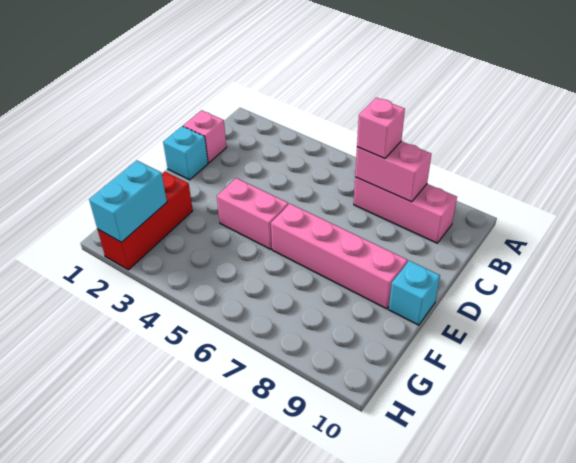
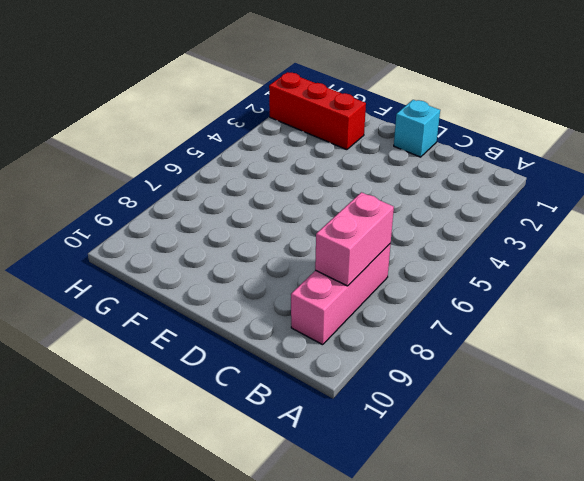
none -> pink brick C1 level 1
none -> pink brick E4:E5 level 1

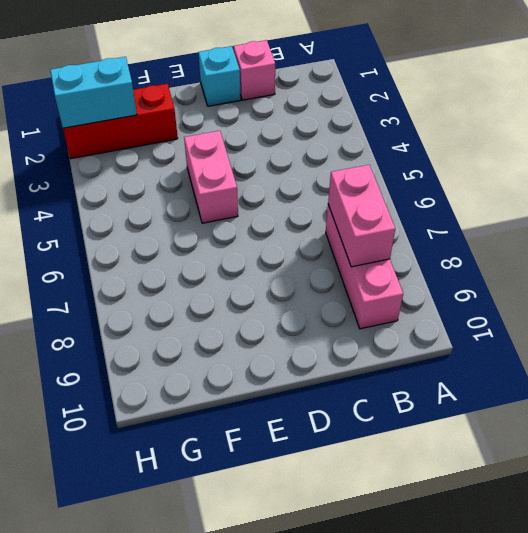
none -> pink brick E6:E9 level 1
none -> cyan brick E10 level 1

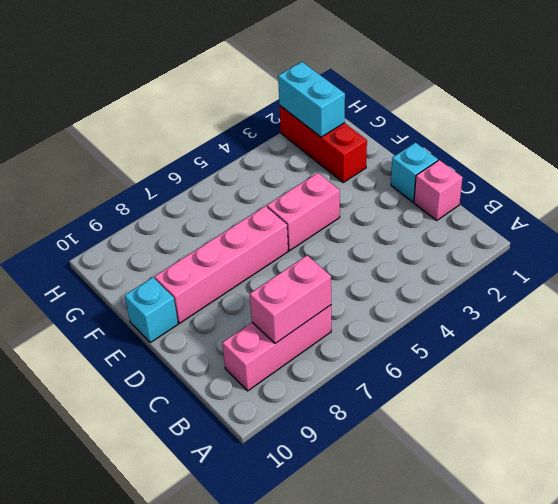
none -> pink brick B7 level 3

